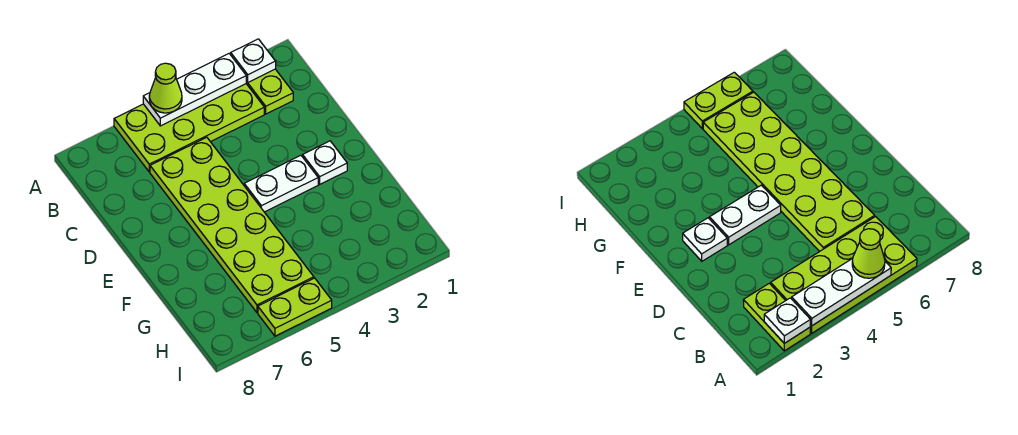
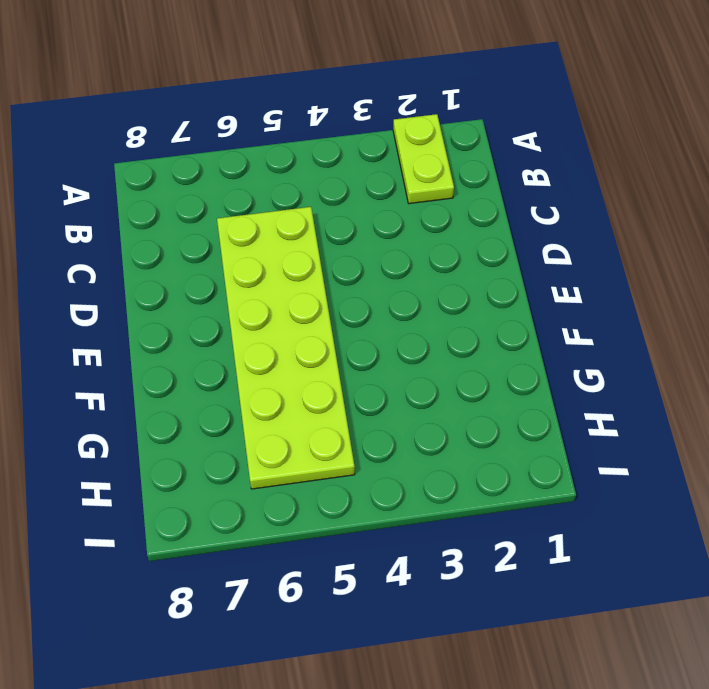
none -> lime plate A3:B6 level 1
none -> white plate E2 level 1

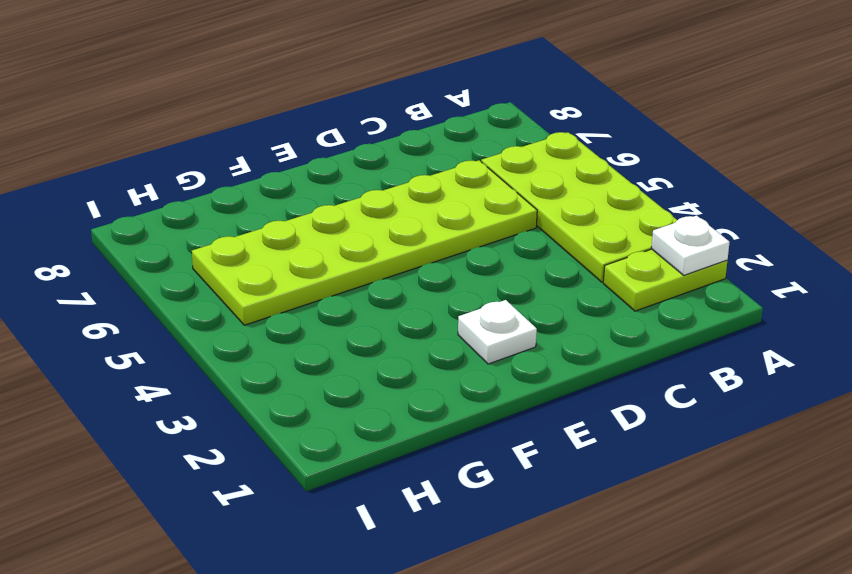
none -> white plate E3:E4 level 1
none -> lime plate I5:I6 level 1

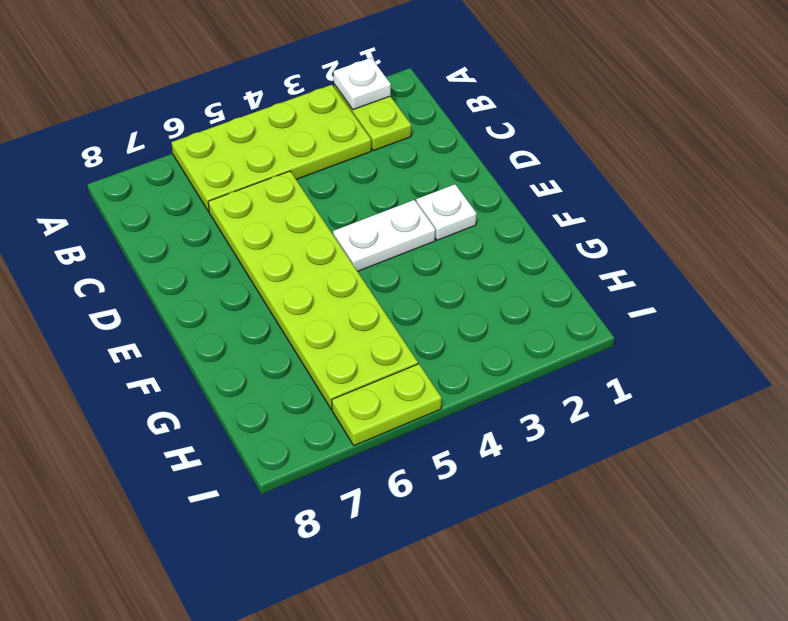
none -> white plate A3:A5 level 2
none -> lime cone A5 level 3

